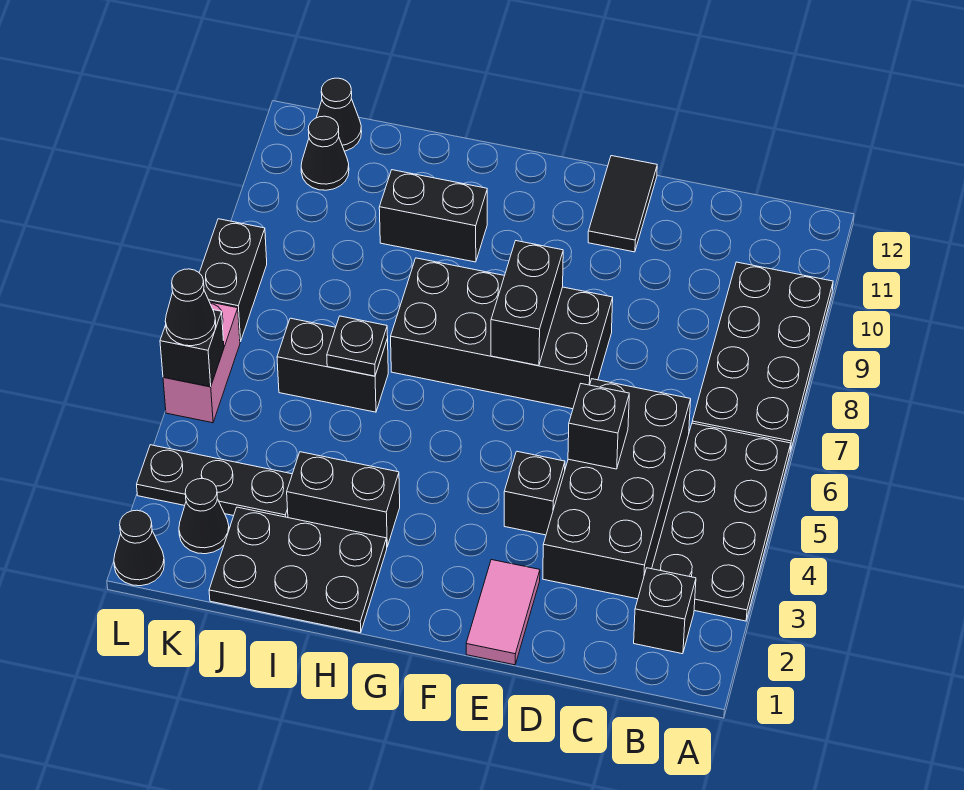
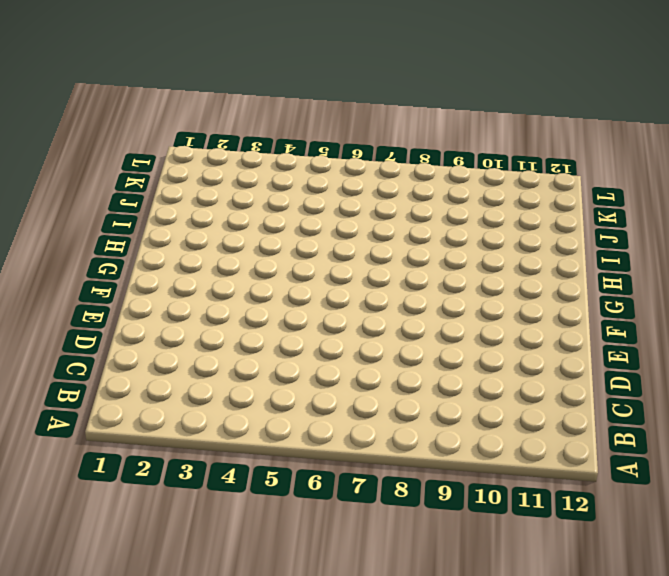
none -> black plate A3:B6 level 1
none -> black plate A7:B10 level 1
none -> black brick B2 level 1

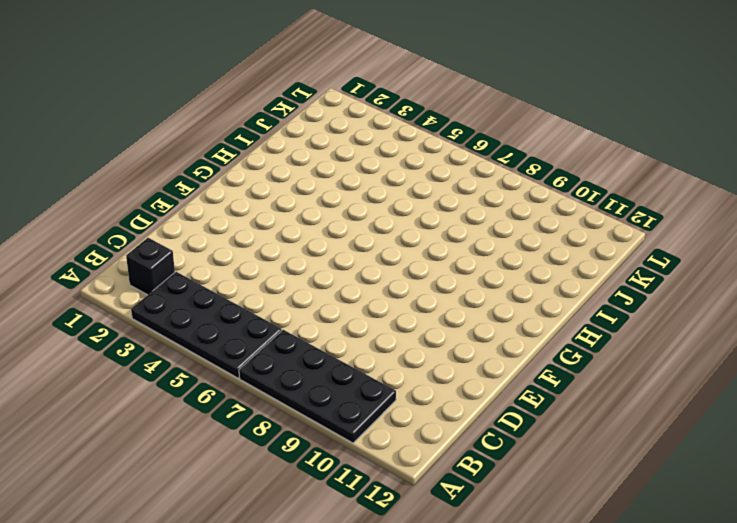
none -> black brick C3:D6 level 1
none -> pink tile E1:E2 level 1
none -> black brick E4 level 1

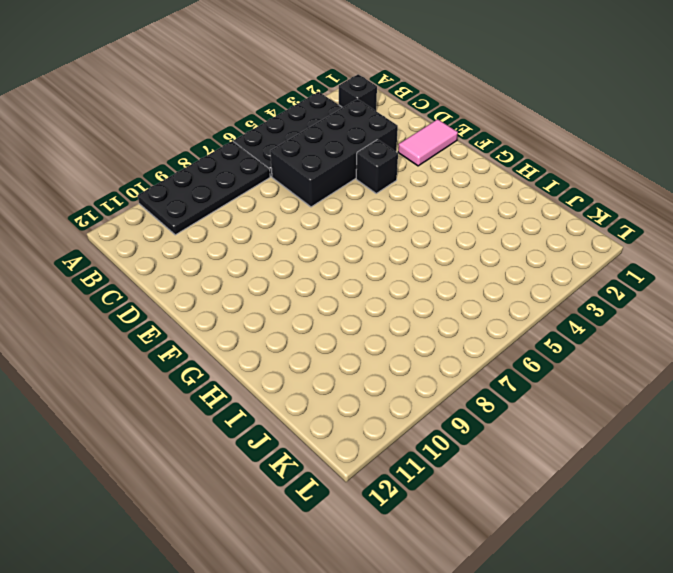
none -> black brick E7:H8 level 1
none -> black tile E11:E12 level 1
none -> black plate H1:J2 level 1

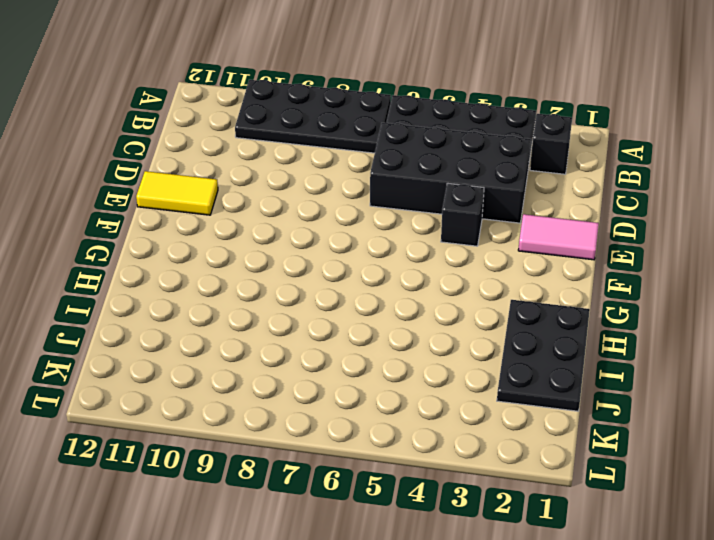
yellow tile E11:E12 level 1 -> black tile E11:E12 level 1
none -> black brick E7:H8 level 1
none -> black brick H3:I3 level 1
none -> black brick H10:I10 level 1

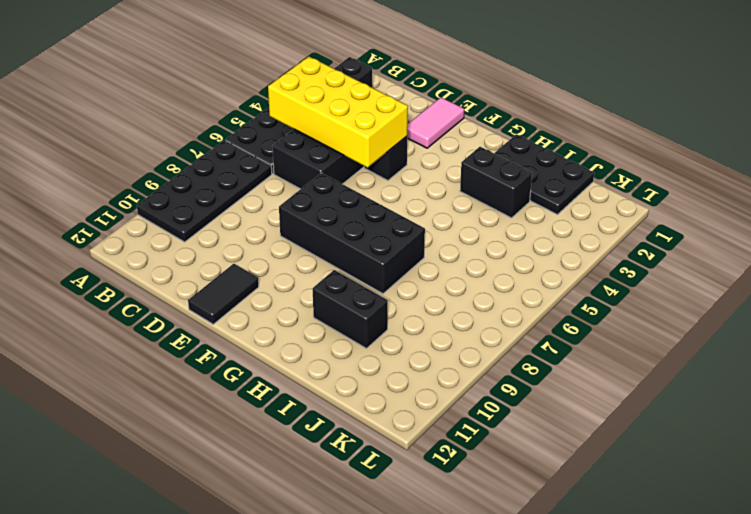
yellow brick B4:E5 level 2 -> black brick D5 level 2
none -> black brick I6:J6 level 1
none -> black plate J3:L3 level 1
none -> black cone K2 level 1

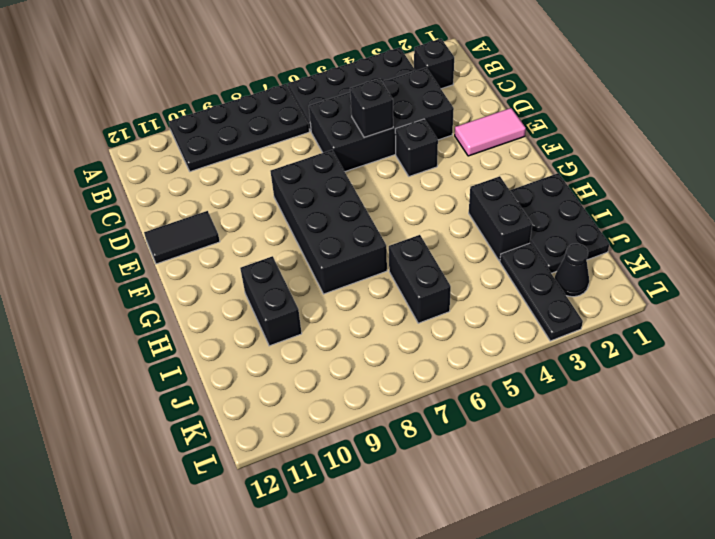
none -> black cone K11 level 1
none -> black cone K12 level 1
none -> black cone L1 level 1

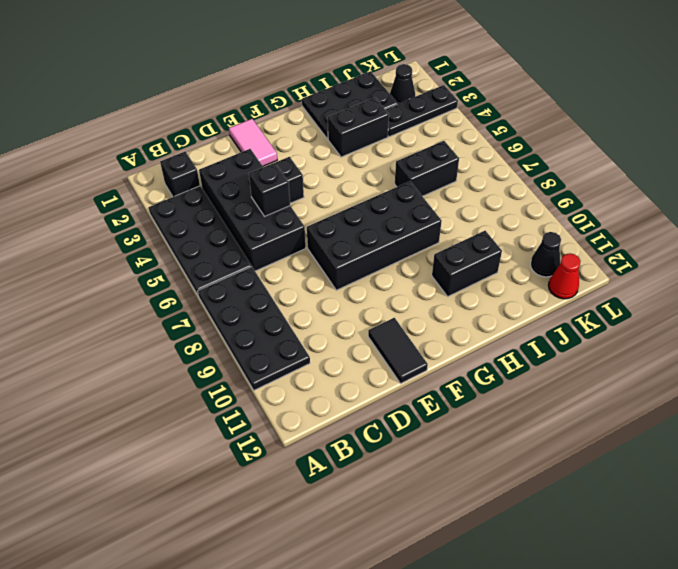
red cone K12 level 1 -> black cone K12 level 1
none -> black cone L1 level 1
none -> pink brick L5:L6 level 1
none -> black brick L7:L8 level 1

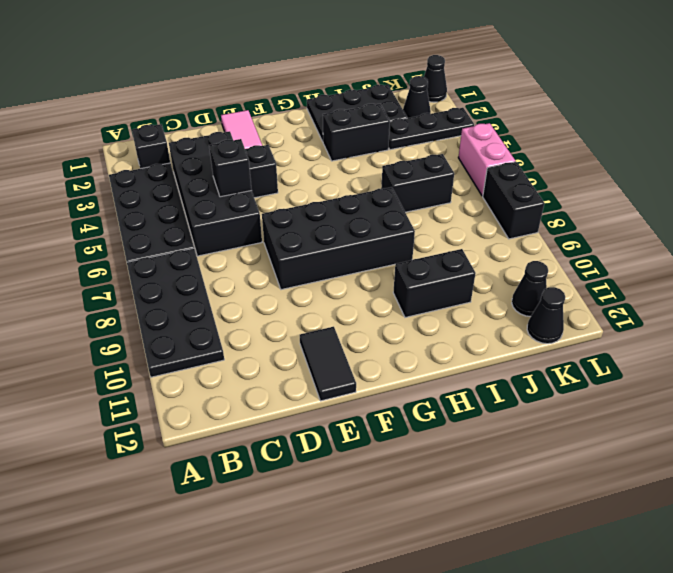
none -> black brick F7:F8 level 2
none -> black plate I6 level 2
none -> black brick L5 level 2

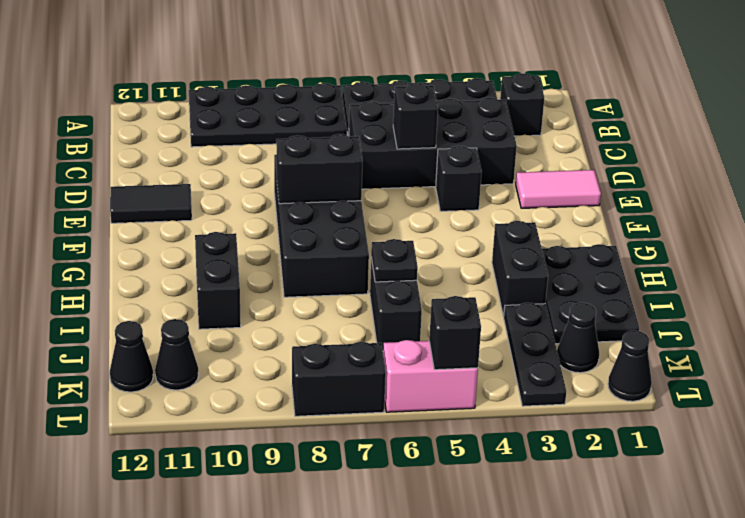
none -> black cone L5 level 3

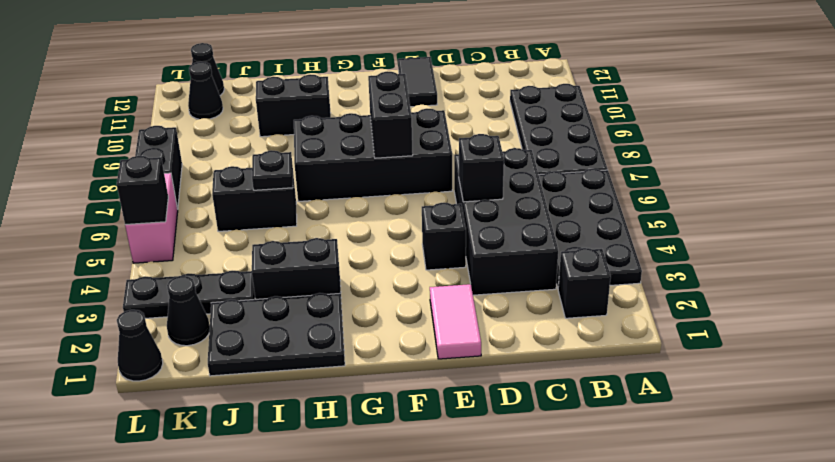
none -> black cone L5 level 3

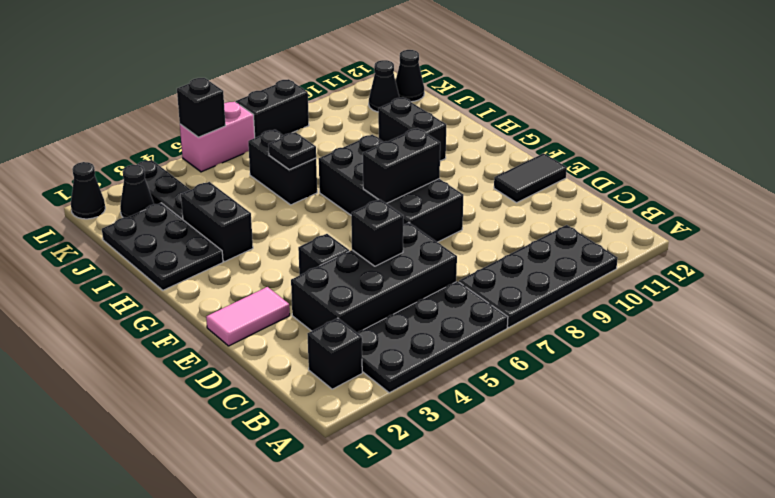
none -> black cone L5 level 3

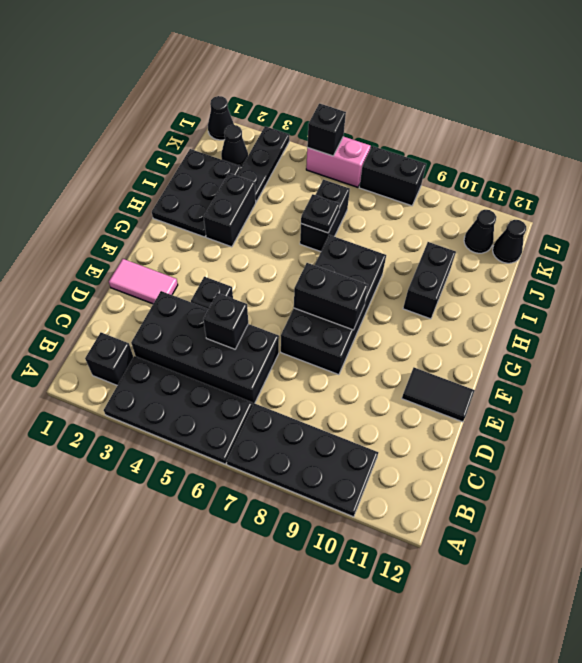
none -> black cone L5 level 3

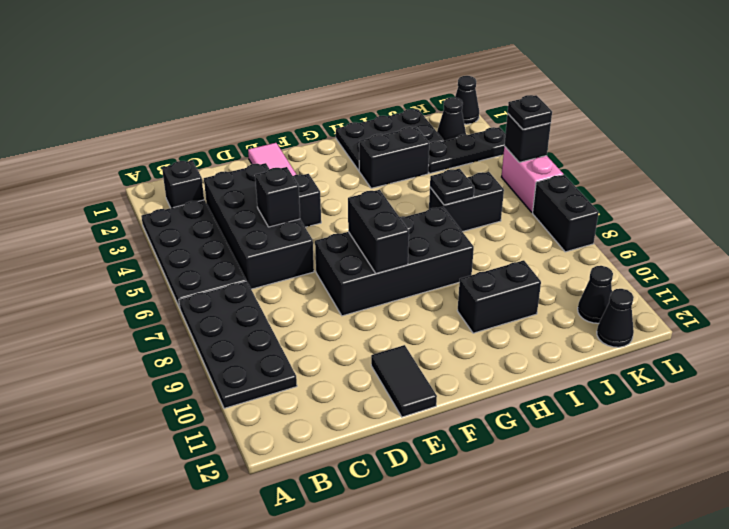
black plate L5 level 3 -> black cone L5 level 3

